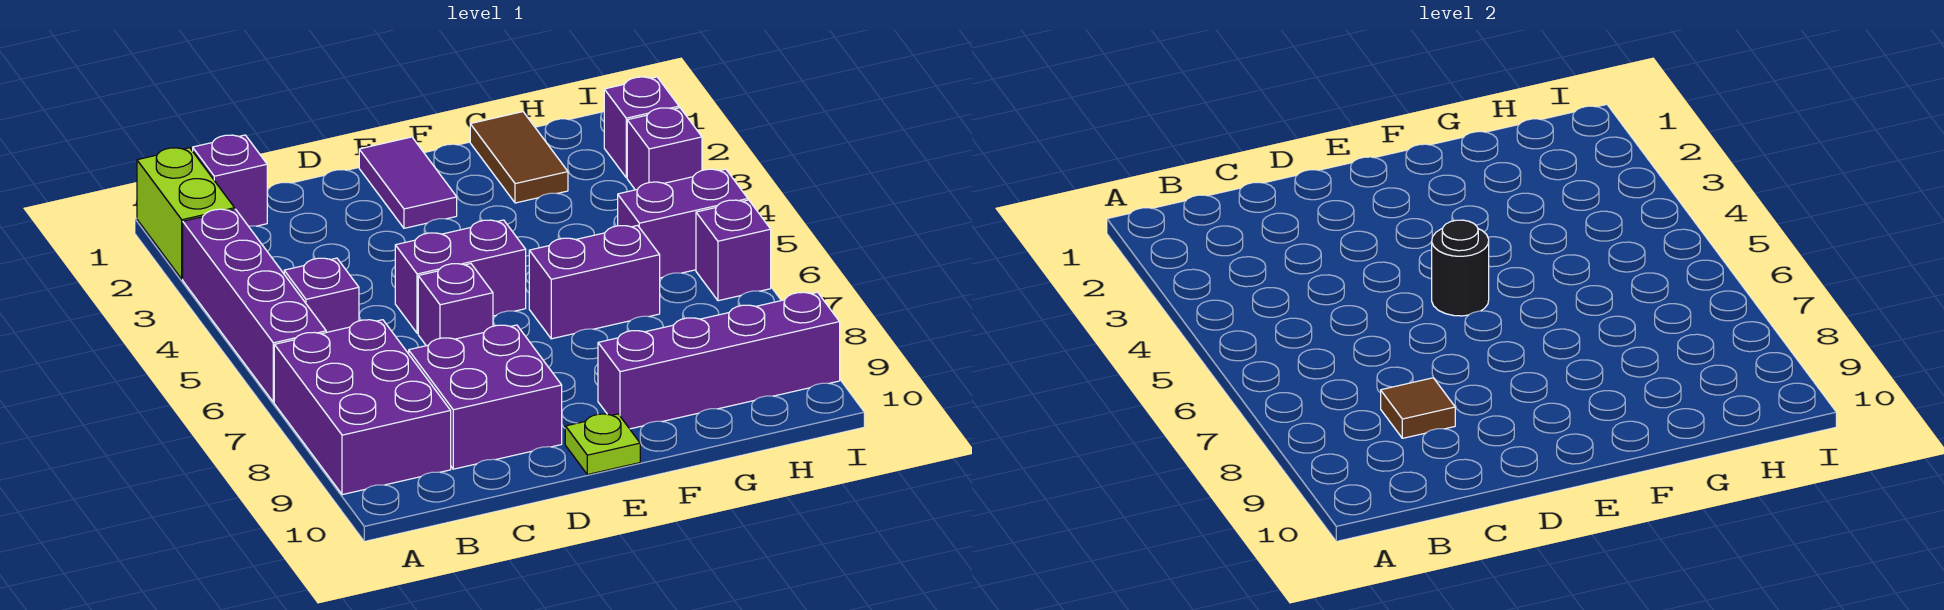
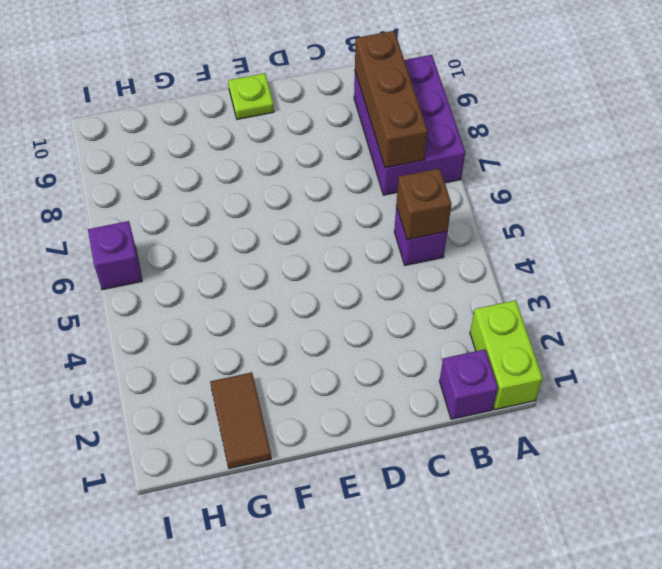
brown brick B5 level 2 -> none
brown brick B7:B9 level 2 -> none
none -> purple brick A3:A6 level 1
none -> purple brick C8:D9 level 1
none -> purple brick D5:E5 level 1

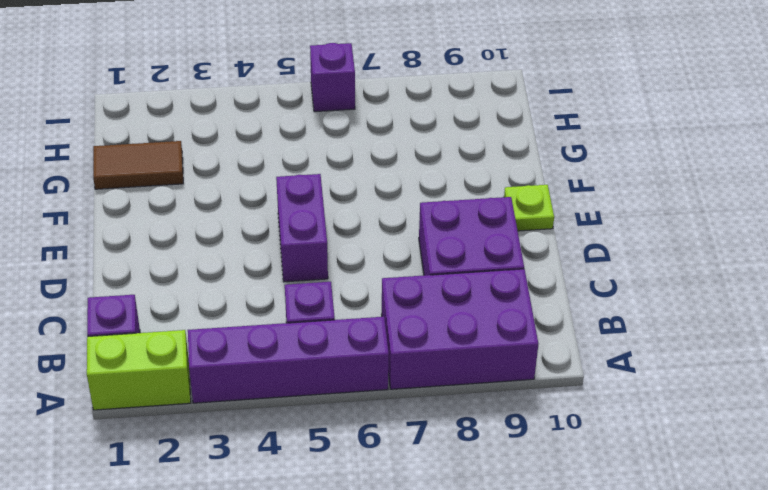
none -> purple brick D6 level 1
none -> purple tile E1:E2 level 1
none -> purple brick F6:G6 level 1

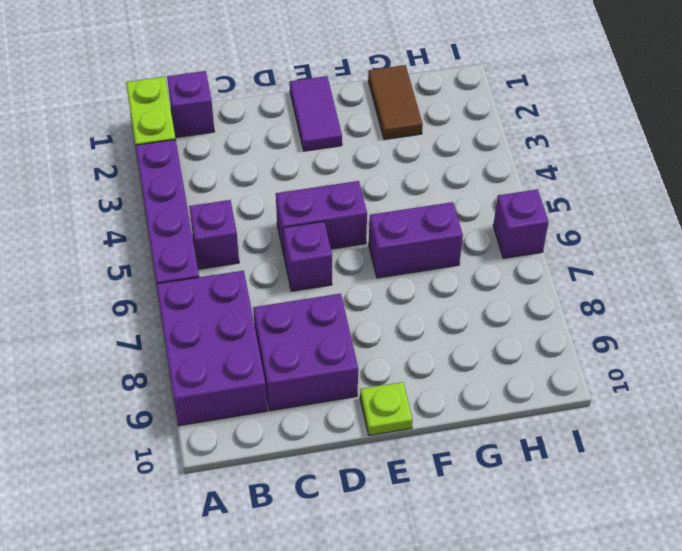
none -> purple brick F9:I9 level 1
none -> purple brick H5:I5 level 1
none -> purple brick I2 level 1

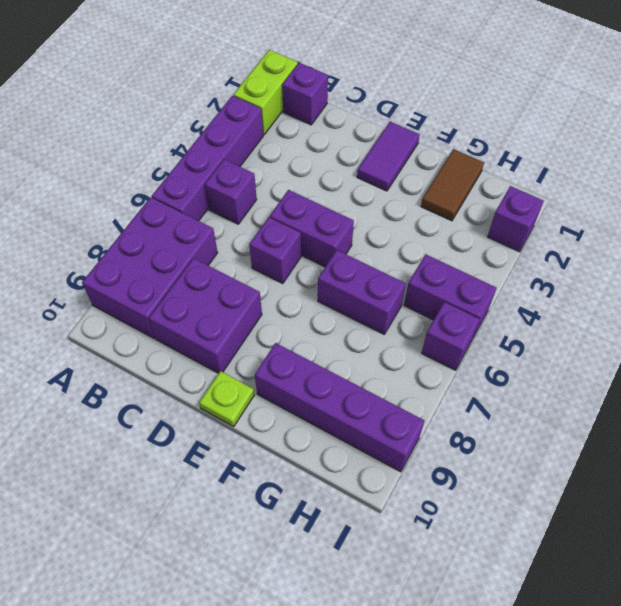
none -> purple brick I3 level 1
none -> brown tile C8 level 2
none -> black round brick E5 level 2

